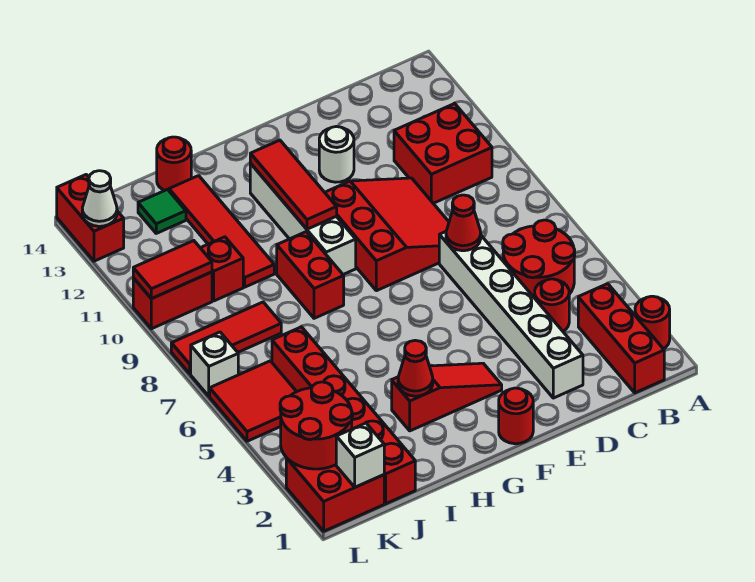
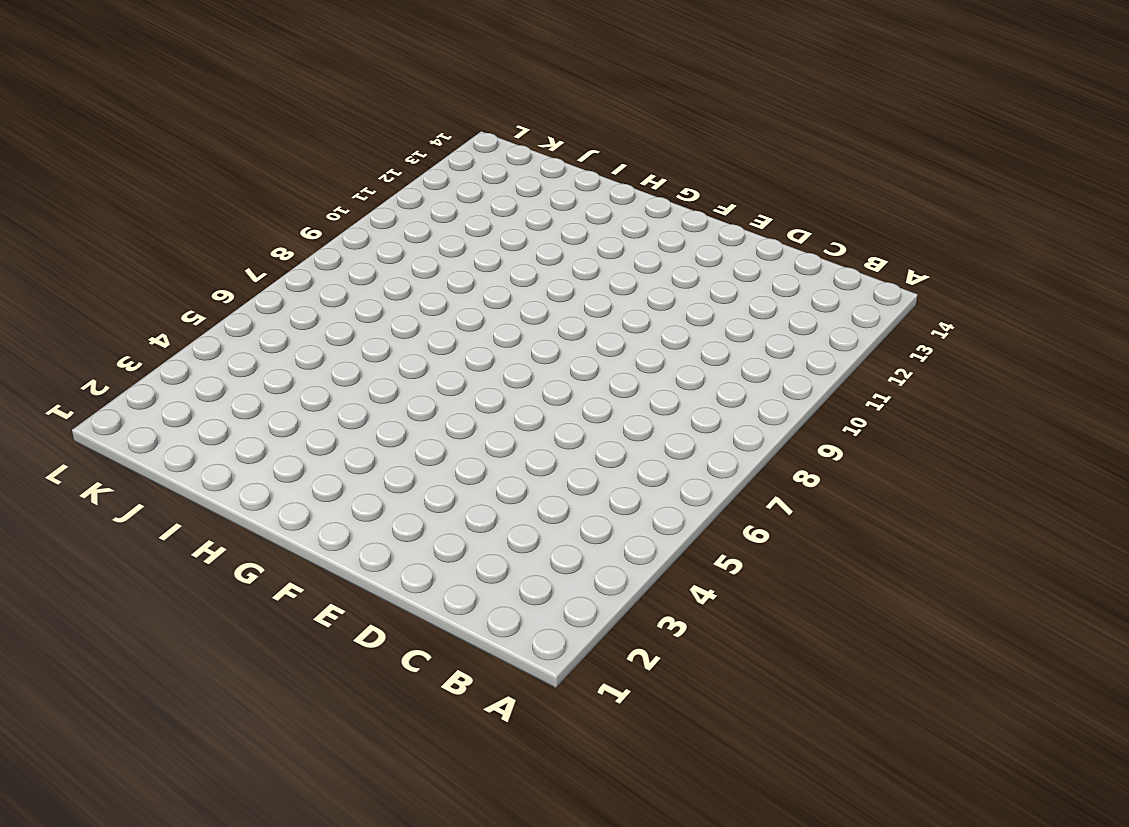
none -> red round brick A2 level 1
none -> red brick B1:B3 level 1
none -> red round brick B5:C6 level 1
none -> red brick B10:C11 level 1

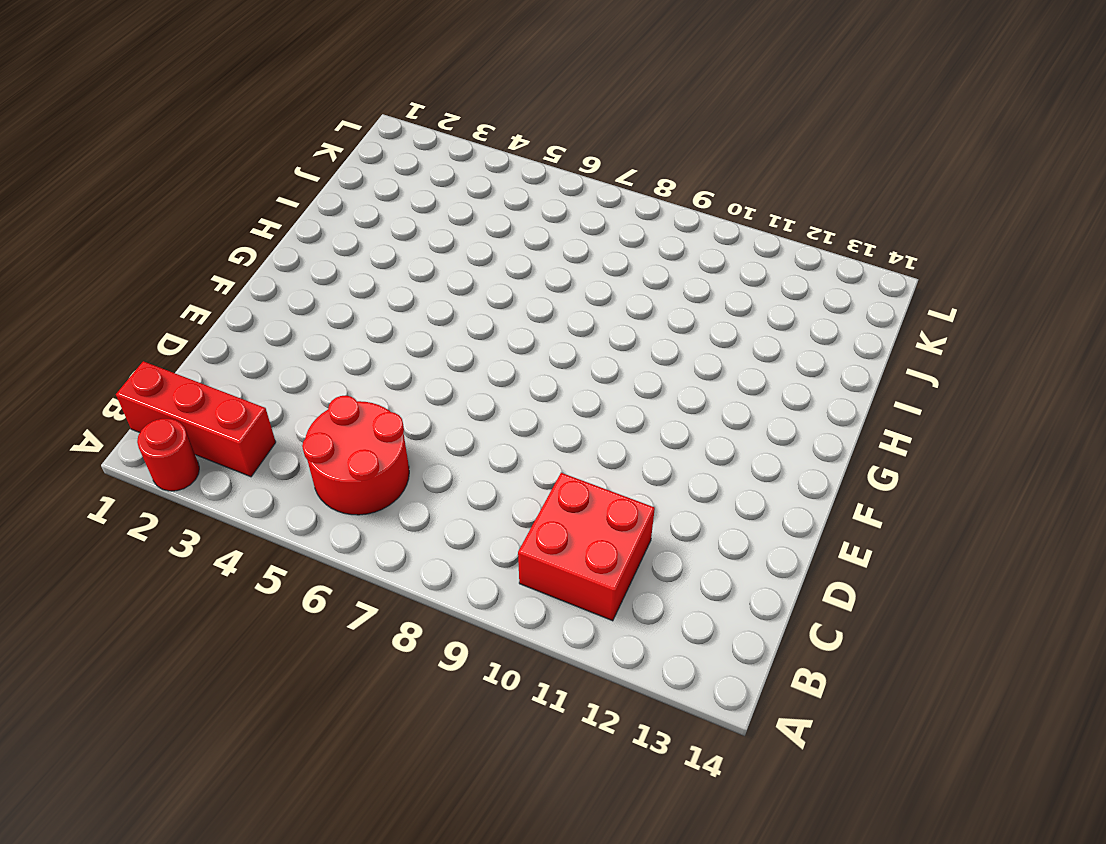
none -> red round brick C4 level 1
none -> white brick D2:D7 level 1
none -> red slope D8:F10 level 1 top F
none -> white round brick E12 level 1

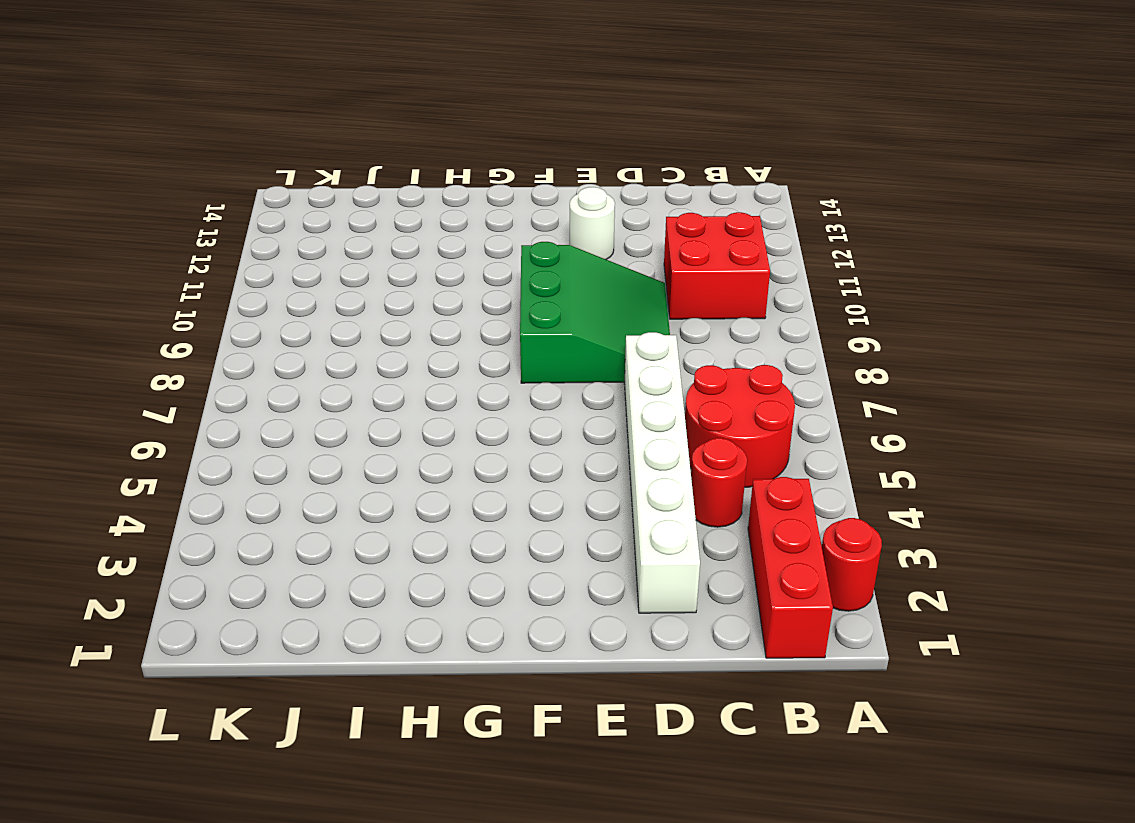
green slope D8:F10 level 1 top F -> red slope D8:F10 level 1 top F
none -> red round brick F1 level 1
none -> red slope F3:H3 level 1 top H
none -> white brick G9:G12 level 1
none -> red brick H8:H9 level 1

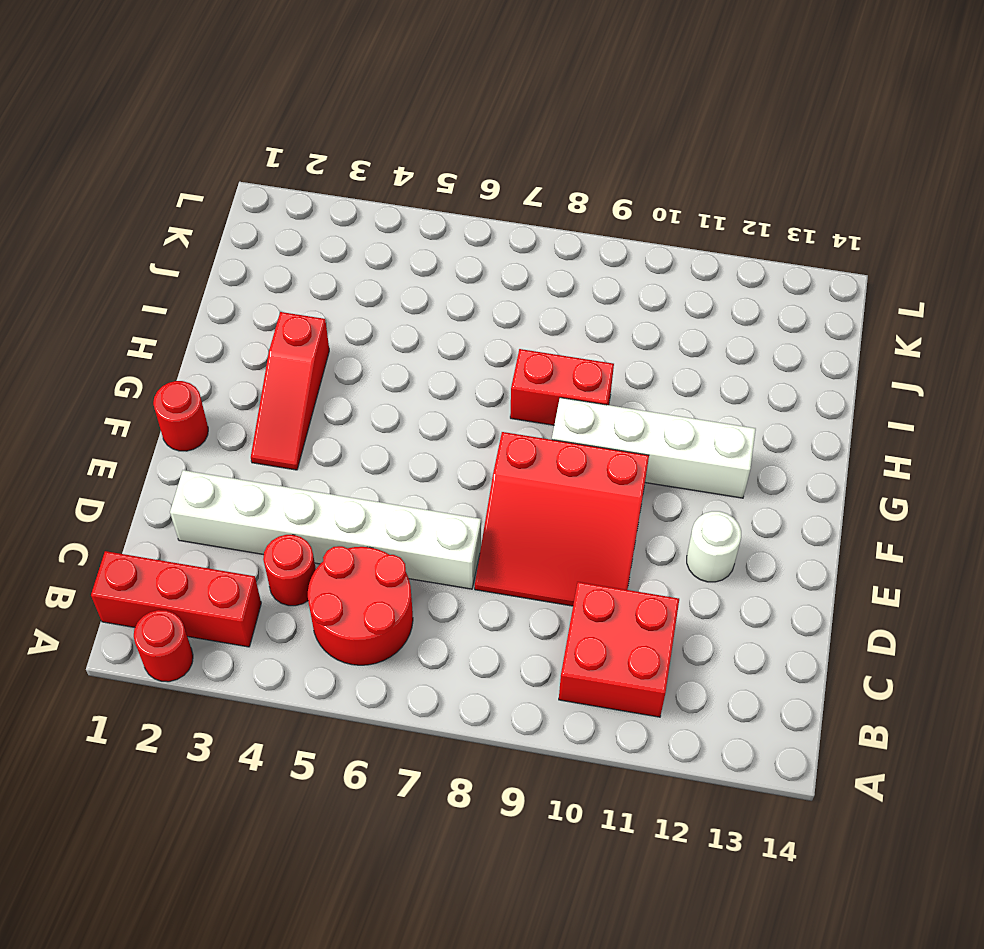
none -> red tile I10:I13 level 1
none -> red round brick I14 level 1
none -> red brick J1:J6 level 1
none -> red tile J8:L8 level 1

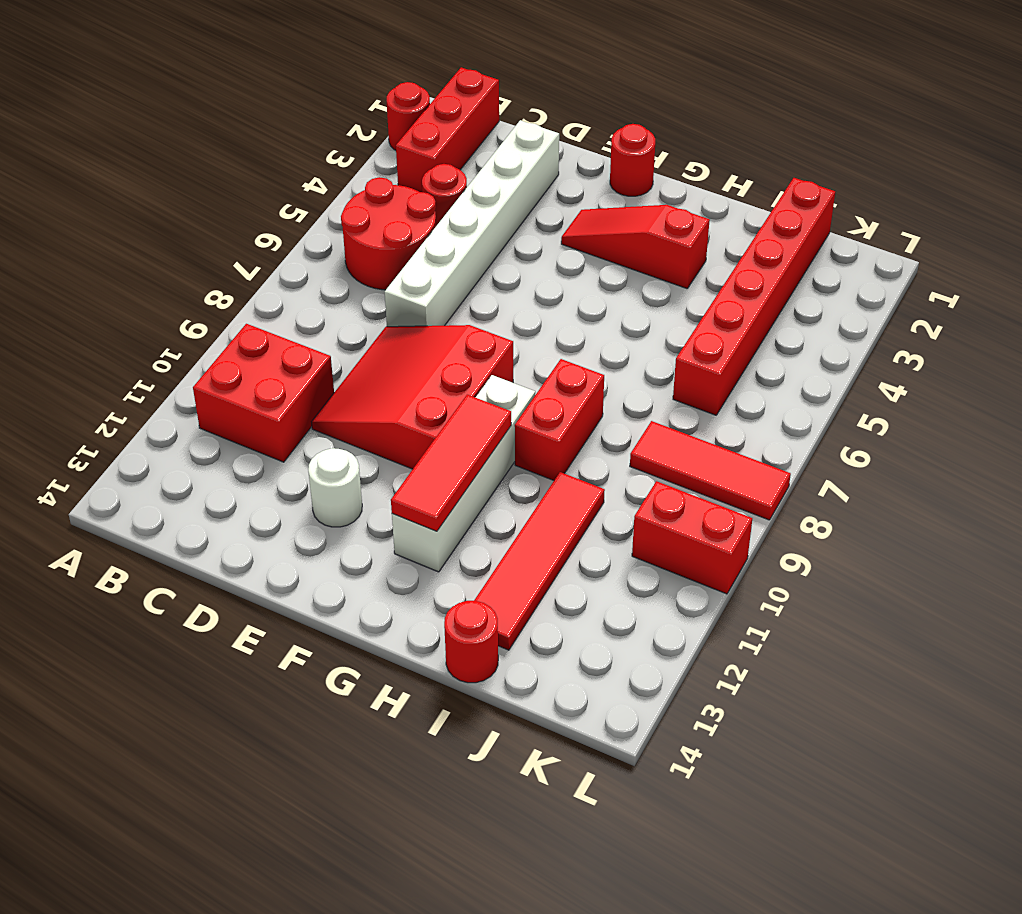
none -> red brick J10 level 1
none -> green tile J13 level 1
none -> red brick K1:L2 level 1
none -> red tile K5:L6 level 1

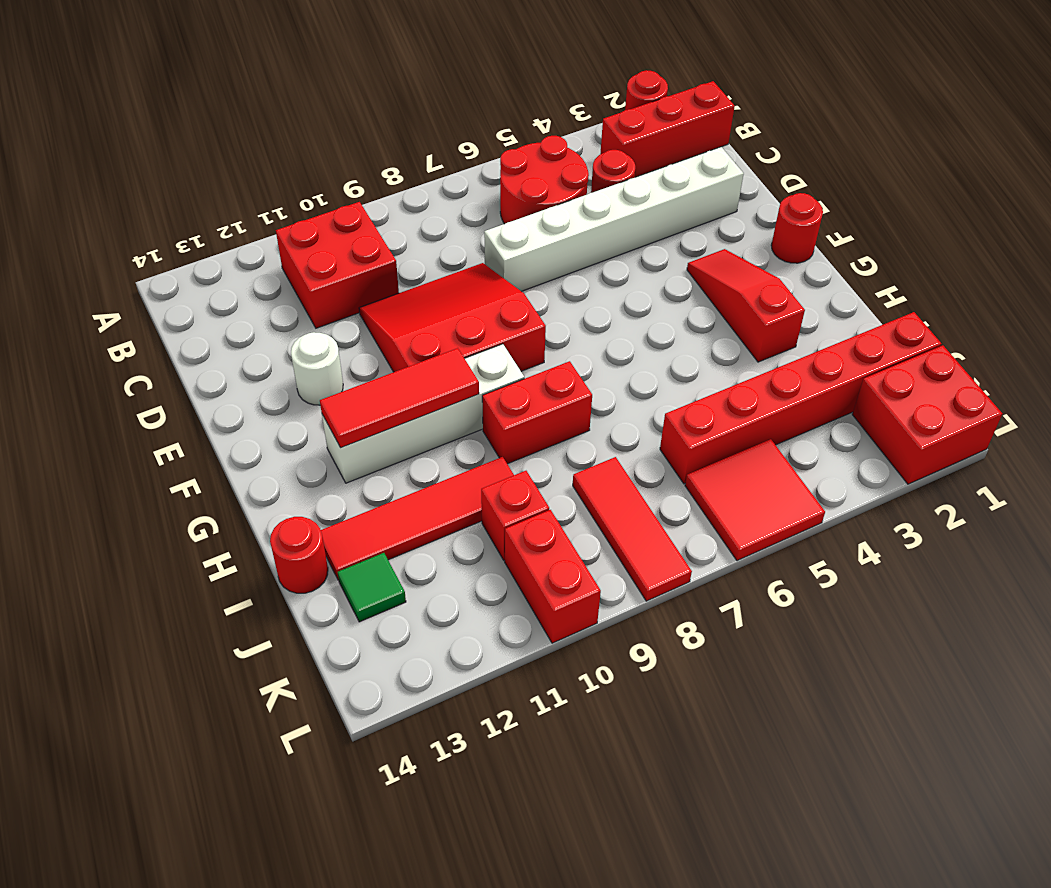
none -> white brick L7 level 1
none -> red brick L13:L14 level 1
none -> red cone D7 level 2
none -> red cone H3 level 2

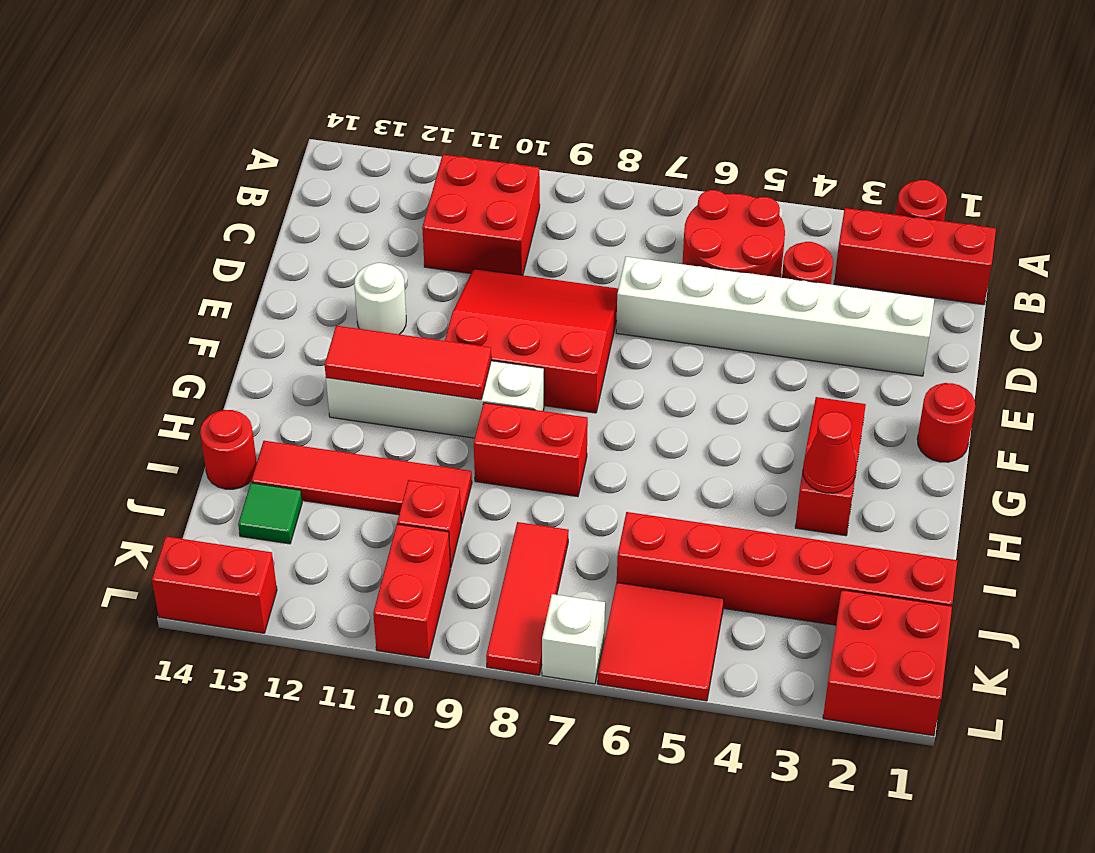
none -> red cone D7 level 2
none -> white brick K1 level 2
none -> red round brick K2:L3 level 2
none -> red tile K10:L10 level 2

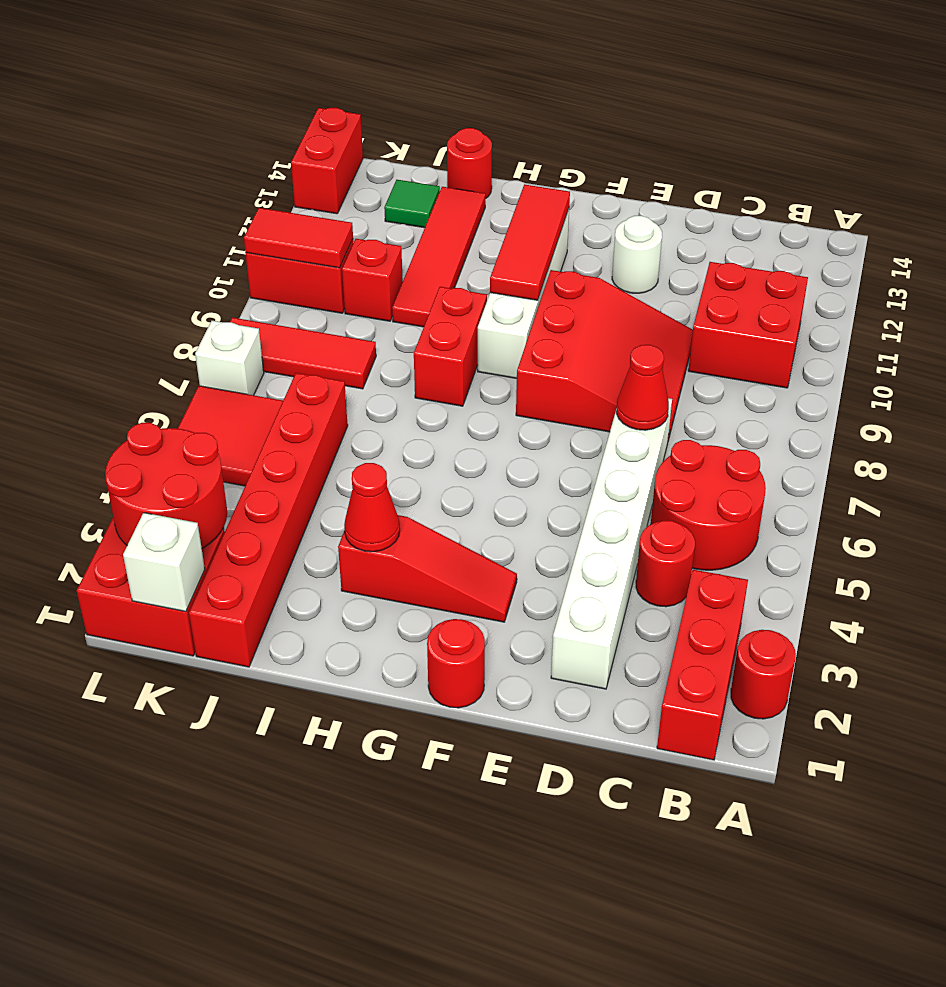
none -> white cone L13 level 2

